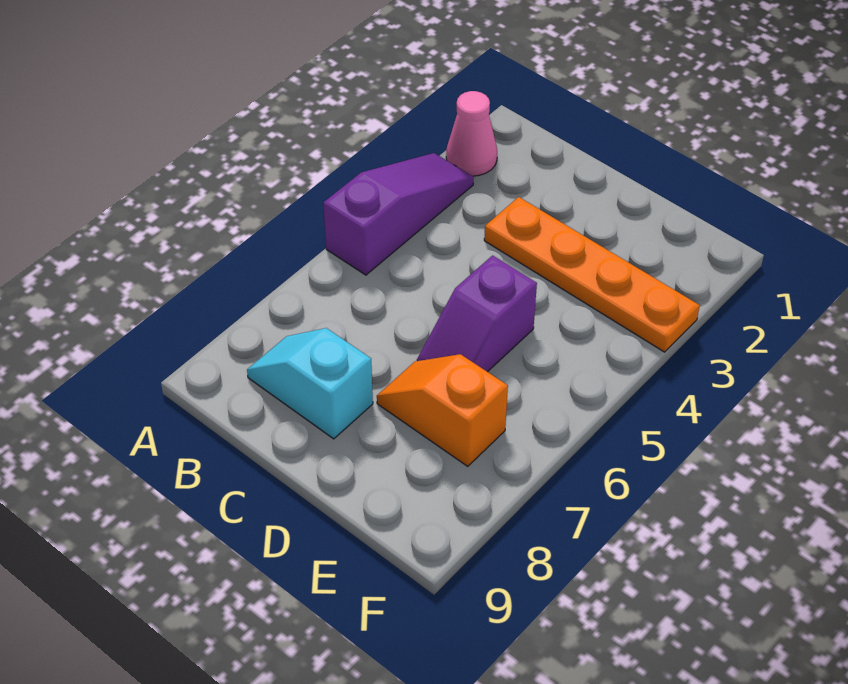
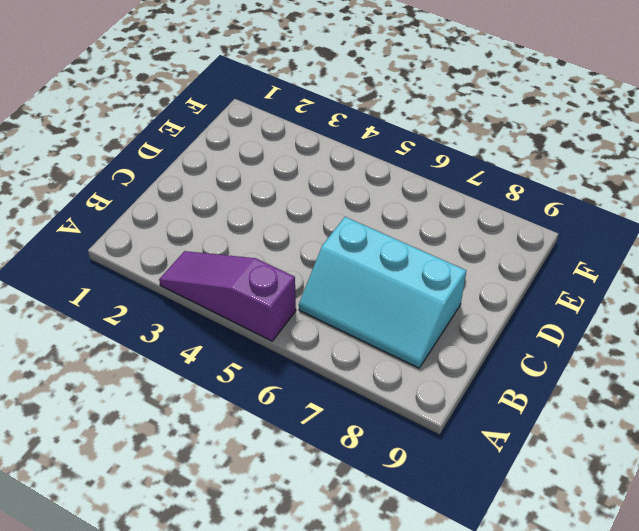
cyan slope B6:C8 level 1 top C -> cyan slope B8:C8 level 1 top C
none -> pink cone A2 level 1
none -> orange plate C3:F3 level 1

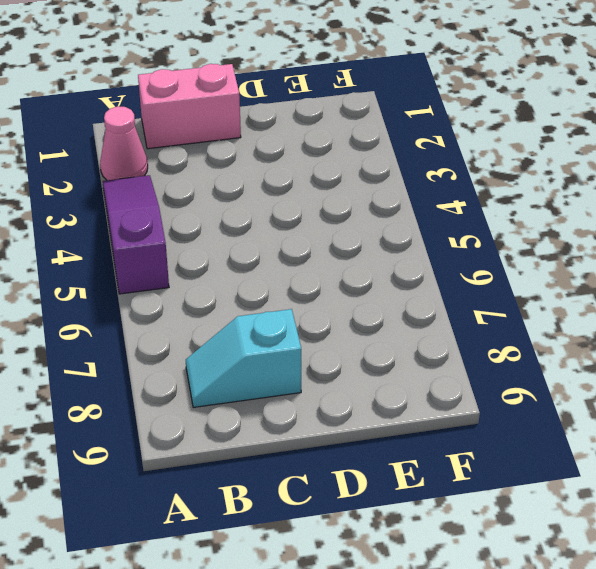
pink brick B1:C1 level 1 -> none
none -> orange plate C3:F3 level 1
none -> purple slope D5:D6 level 1 top 5

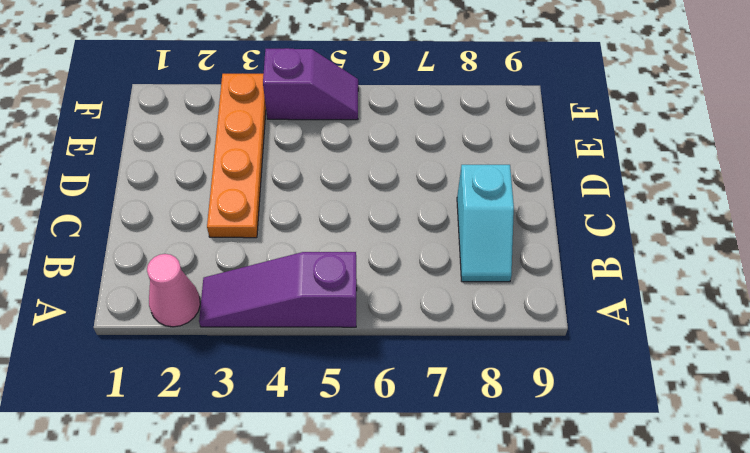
purple slope F4:F5 level 1 top 4 -> purple slope D5:D6 level 1 top 5
none -> orange slope D7:E7 level 1 top E

